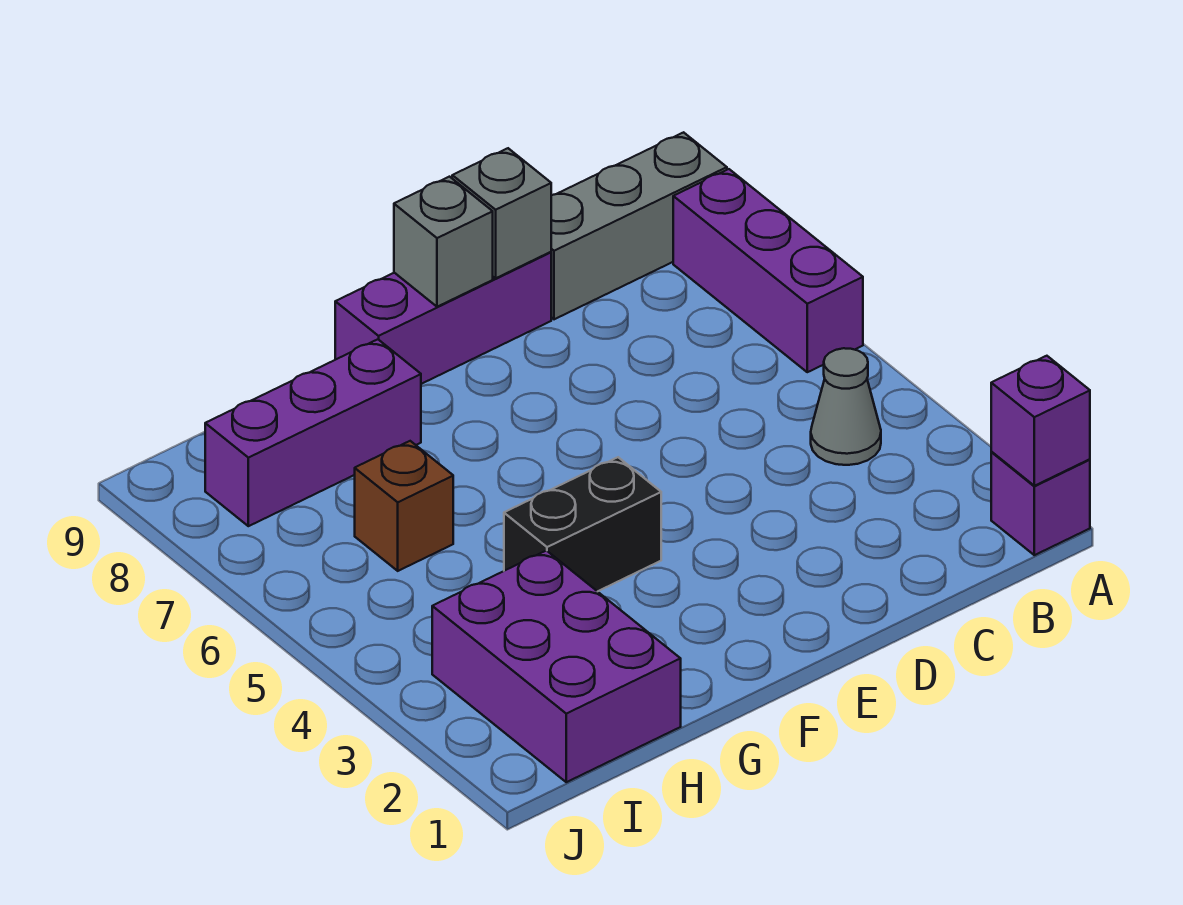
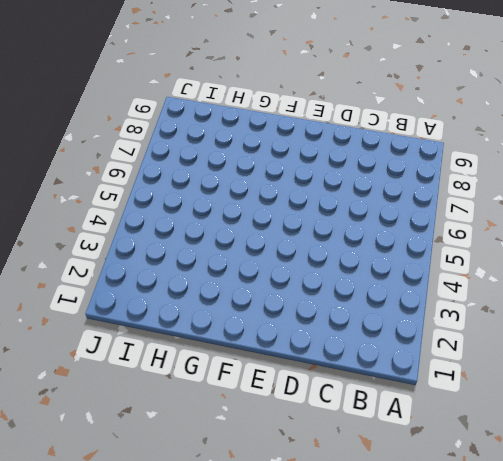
none -> purple brick A1 level 1
none -> purple brick A6:A8 level 1
none -> grey brick A9:C9 level 1

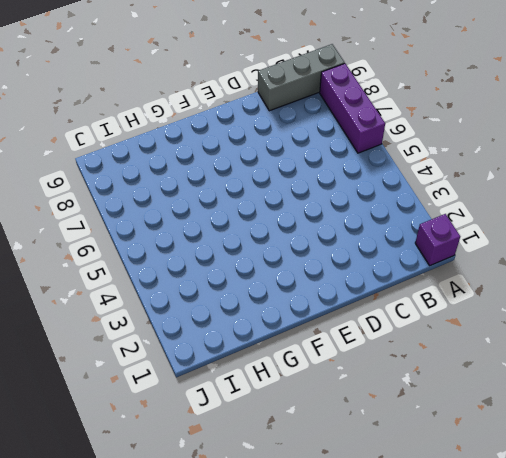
none -> grey cone B4 level 1
none -> purple brick D9:F9 level 1
none -> black brick F4:G4 level 1

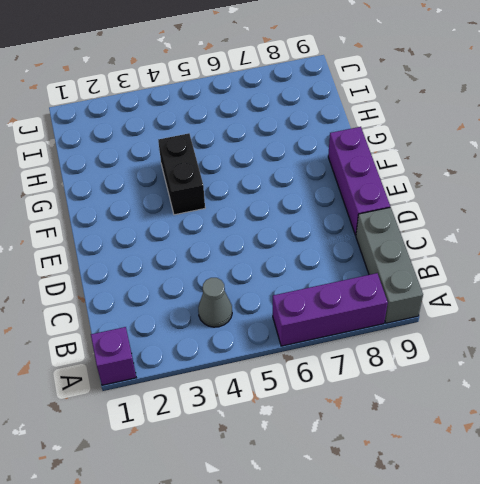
none -> purple brick G8:I8 level 1
none -> purple brick H1:I3 level 1
none -> brown brick H6 level 1

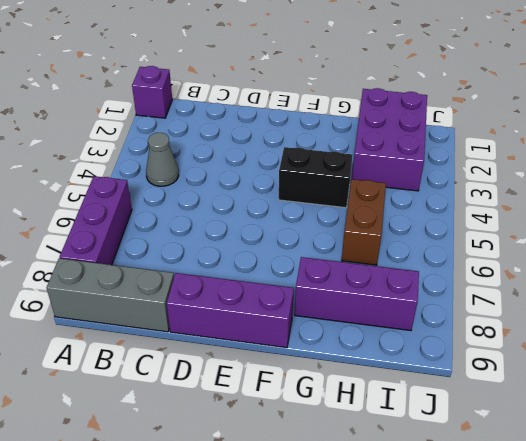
brown brick H5:H6 level 1 -> brown brick H6 level 1
none -> purple brick A1 level 2
none -> grey brick D9 level 2
none -> grey brick E9 level 2

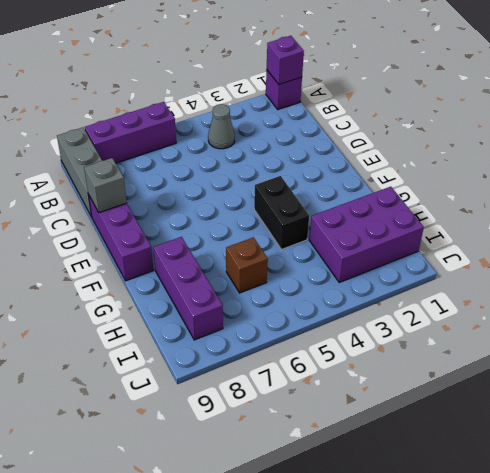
none -> grey brick E9 level 2

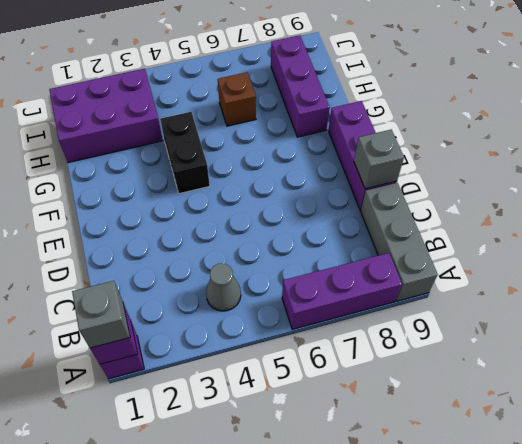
grey brick A1 level 3 -> grey brick E9 level 2

